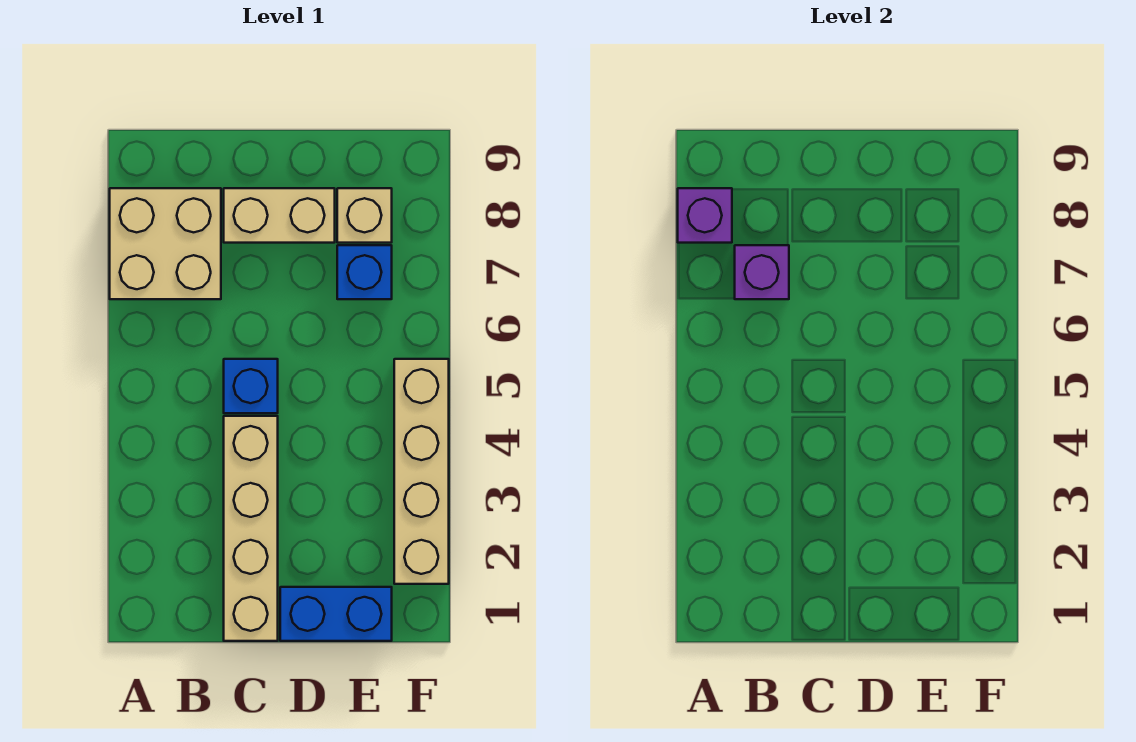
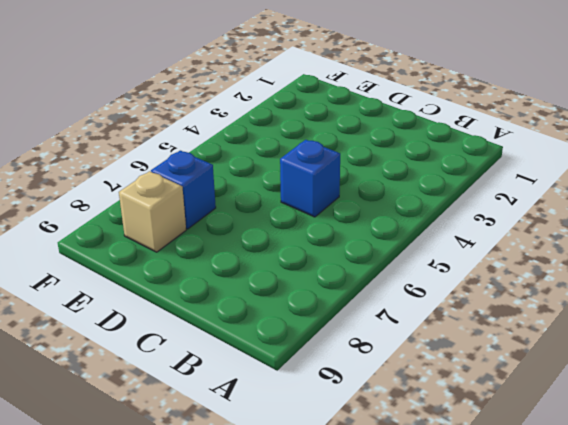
none -> tan brick A7:B8 level 1
none -> tan brick C1:C4 level 1

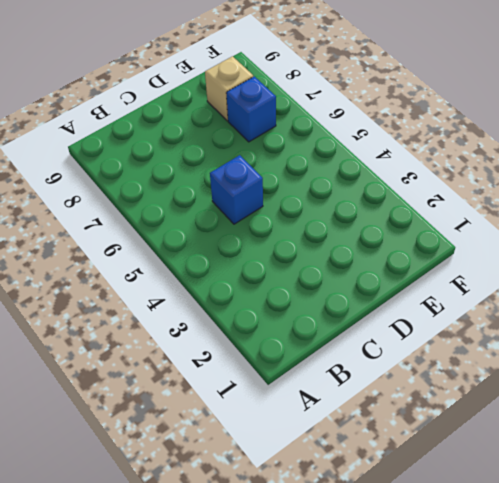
none -> tan brick A7:B8 level 1
none -> tan brick C1:C4 level 1

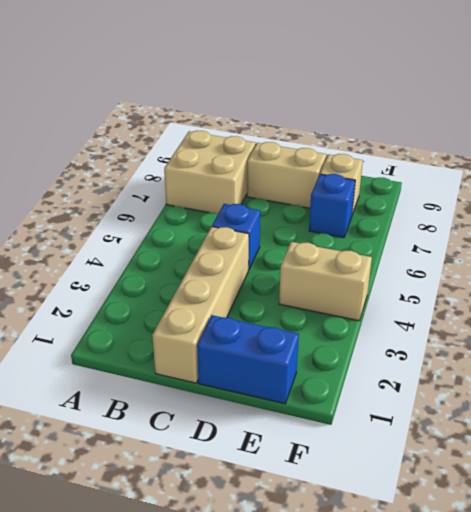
tan brick E4:F4 level 1 -> tan brick F2:F5 level 1
none -> purple brick A8 level 2
none -> purple brick B7 level 2

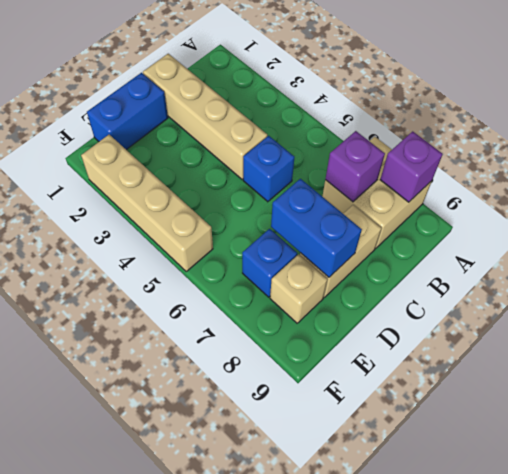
blue brick D7:D8 level 2 -> none

